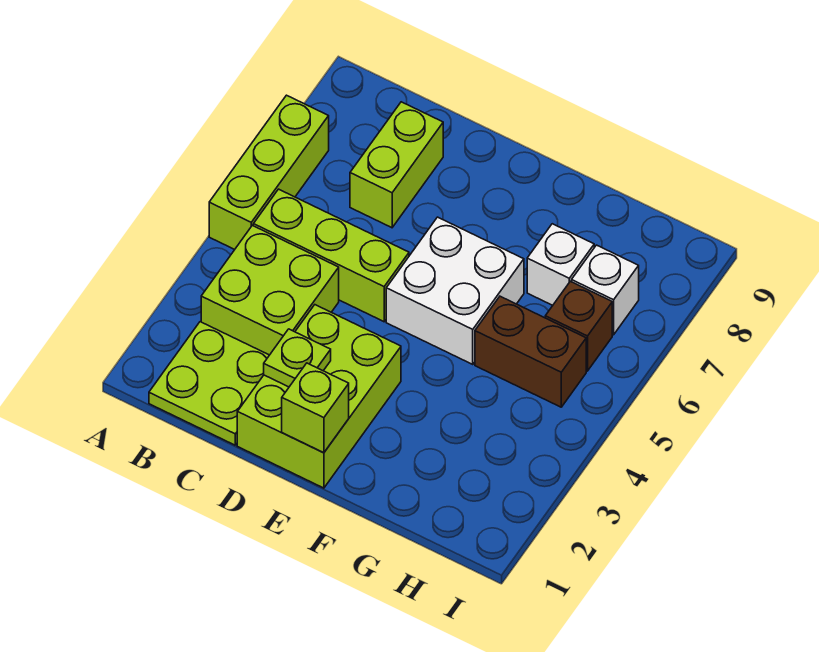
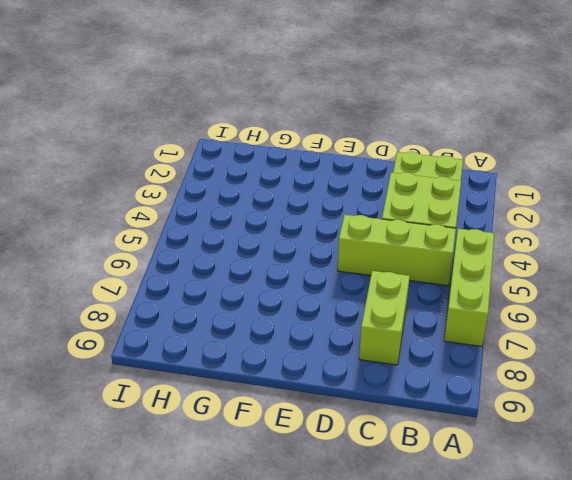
none -> lime brick D1:E3 level 1
none -> white brick E5:F6 level 1
none -> brown brick G5:H5 level 1

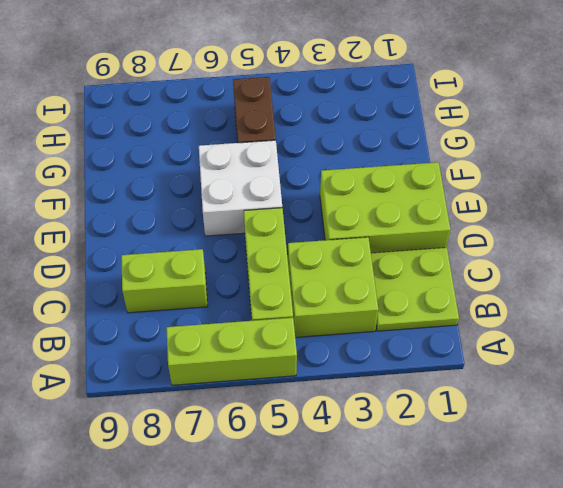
none -> white brick G7 level 1
none -> brown brick H6 level 1
none -> white brick H7 level 1

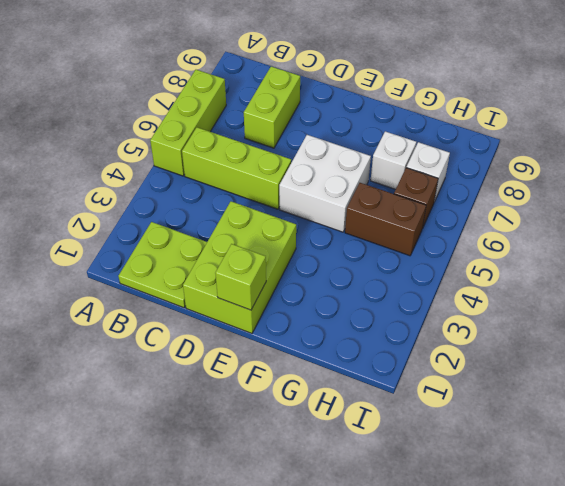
none -> lime brick B3:C4 level 1
none -> lime plate D2 level 2

